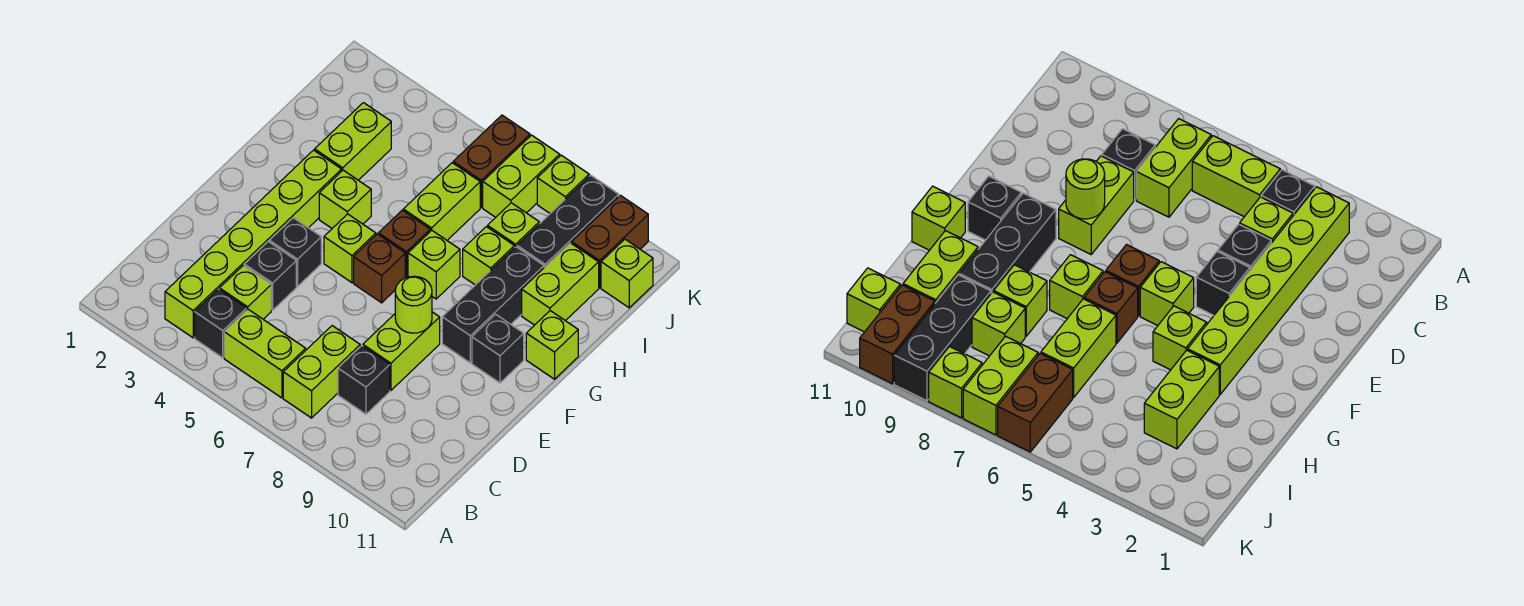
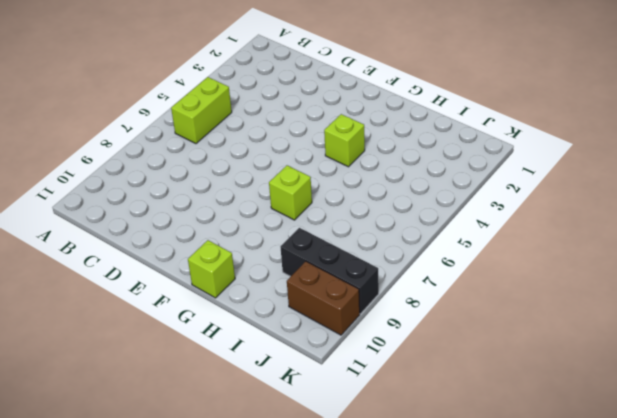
none -> lime brick B3:G3 level 1
none -> black brick B4 level 1
none -> lime brick B7:C7 level 1

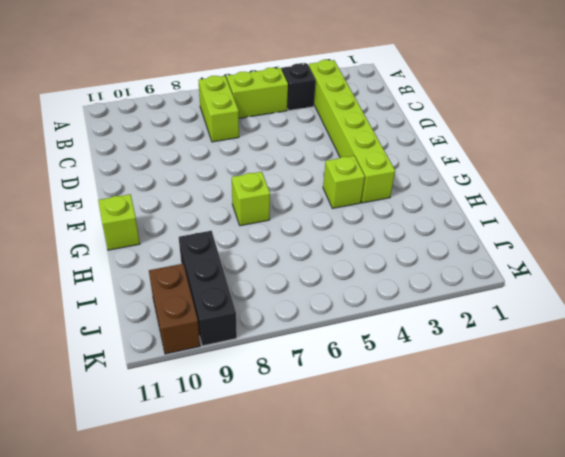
none -> lime brick C4 level 1
none -> black brick C8 level 1
none -> black brick D4 level 1

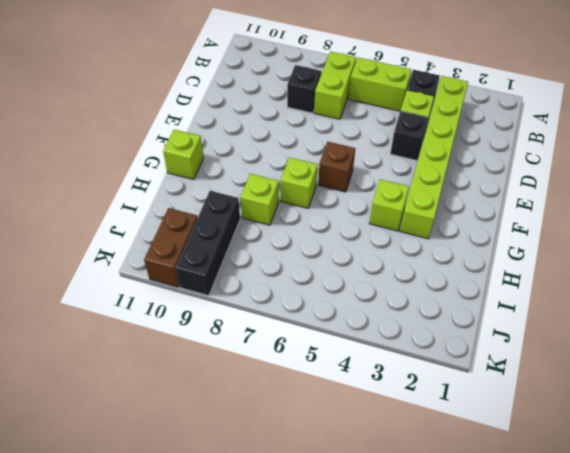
none -> lime brick D8:E8 level 1
none -> black brick E4 level 1
none -> lime brick F5 level 1

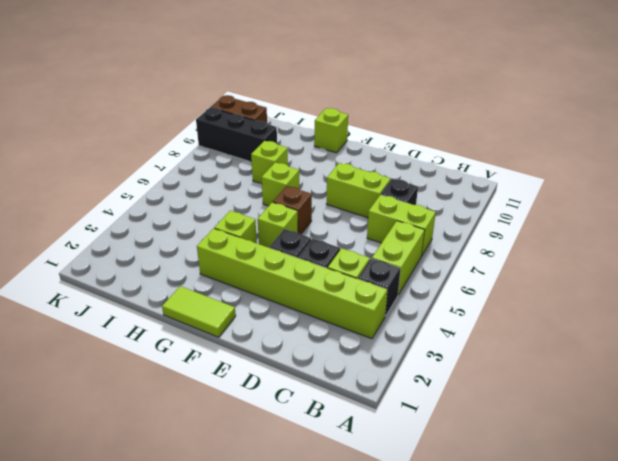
lime tile F1:G1 level 1 -> none
none -> black brick F9:H9 level 1
none -> black brick F10 level 1
none -> brown brick G6 level 1

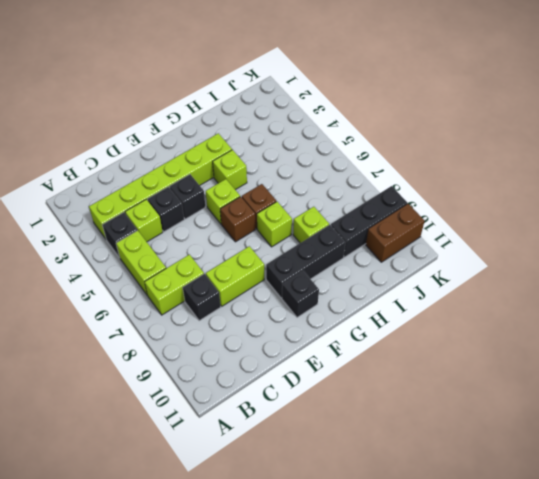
none -> lime brick G11 level 1
none -> lime brick H3:I3 level 1
none -> lime brick H6:I6 level 1

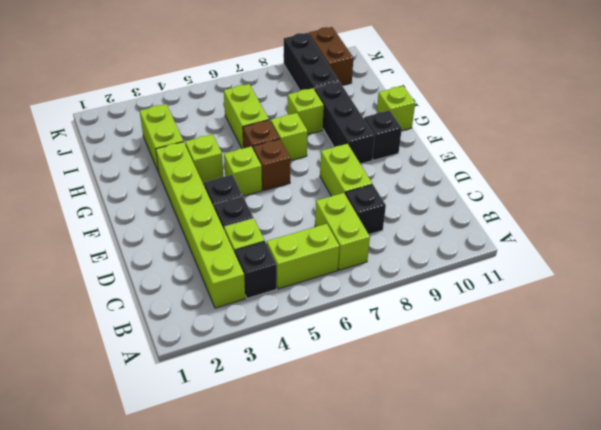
none -> lime brick H10:I10 level 1
none -> lime brick I8 level 1
none -> brown brick J6:K6 level 1

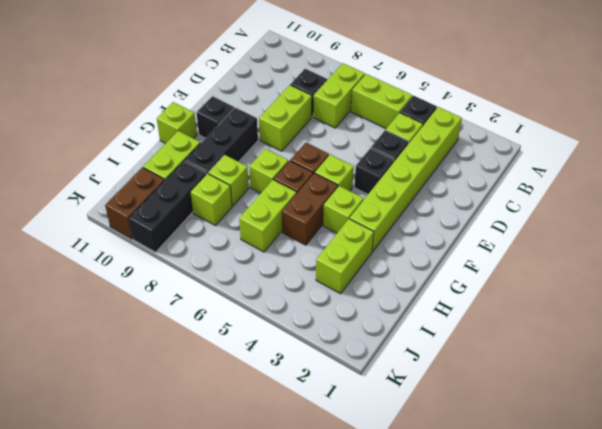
brown brick G5:H5 level 1 -> brown brick J6:K6 level 1
none -> lime brick J7:K7 level 1
none -> lime brick J11 level 1
none -> lime brick K8 level 1

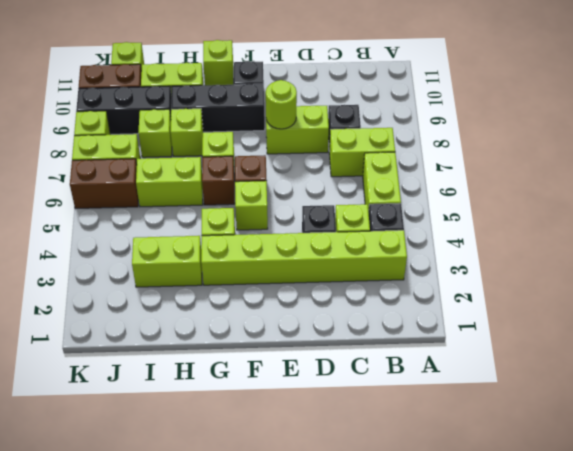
none -> black brick E4 level 1

